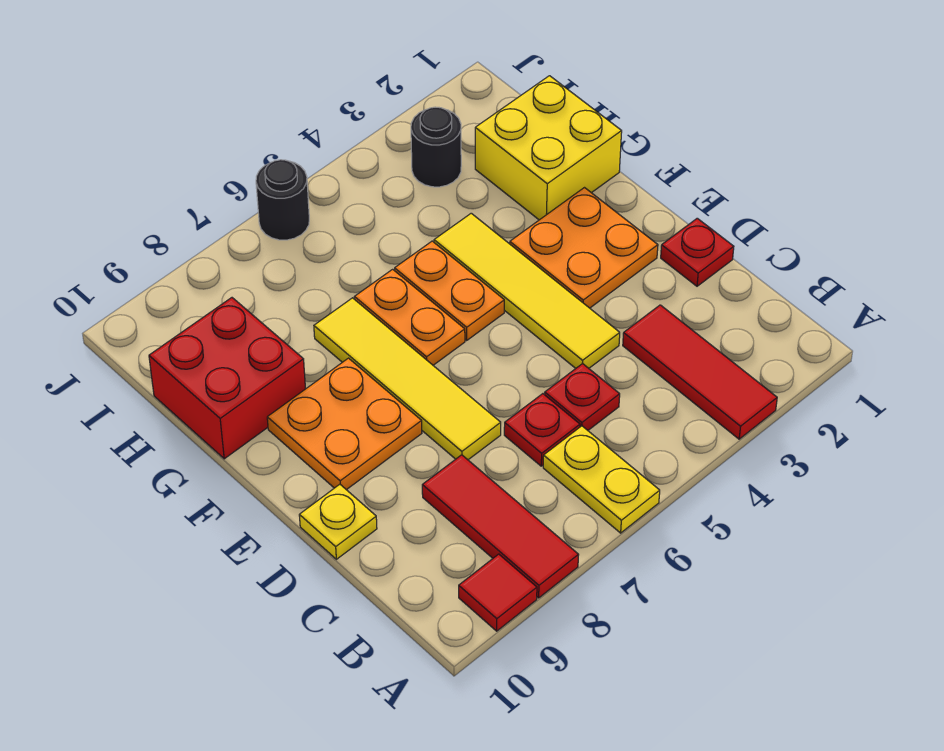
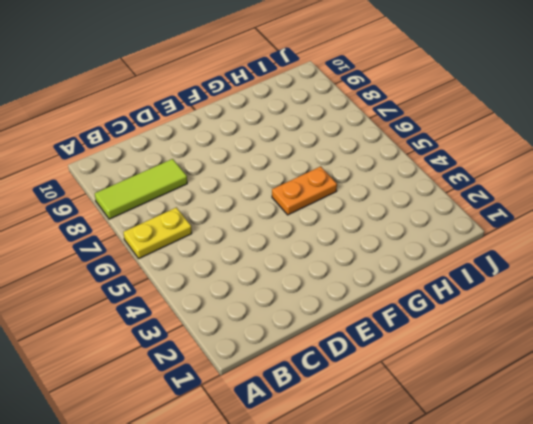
lime tile A8:C8 level 1 -> red tile A8:C8 level 1
none -> red tile A3:C3 level 1
none -> red tile A9 level 1
none -> red plate C5 level 1

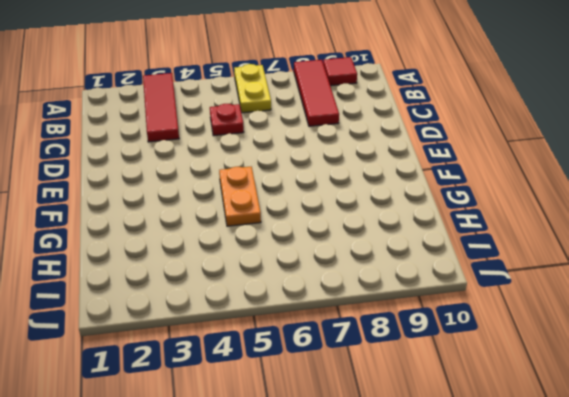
none -> red plate C6 level 1
none -> red plate D1 level 1
none -> yellow tile D4:G4 level 1

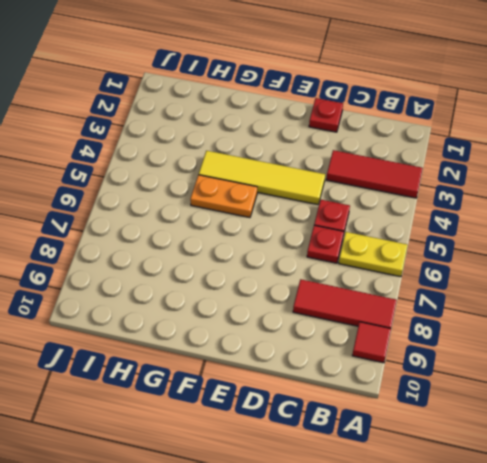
none -> yellow tile D7:G7 level 1
none -> yellow plate D10 level 1
none -> orange plate E2:F3 level 1

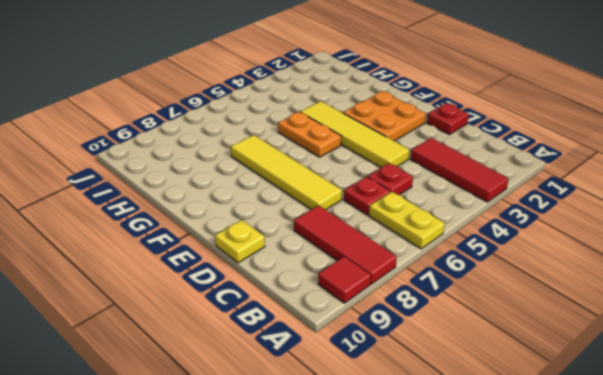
none -> orange plate E8:F9 level 1
none -> orange plate F6:G6 level 1
none -> yellow brick G1:H2 level 1

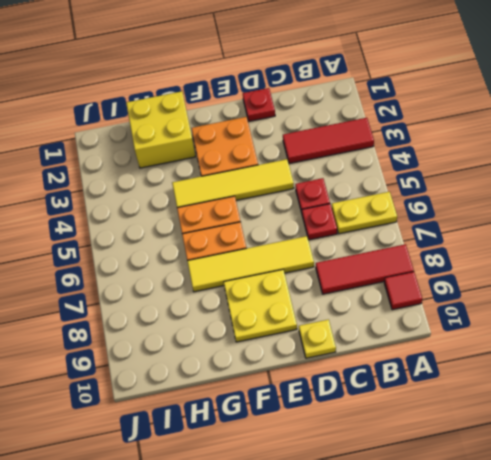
yellow plate E8:F9 level 1 -> orange plate E8:F9 level 1
none -> red brick G9:H10 level 1
none -> black round brick I3 level 1
none -> black round brick J6 level 1

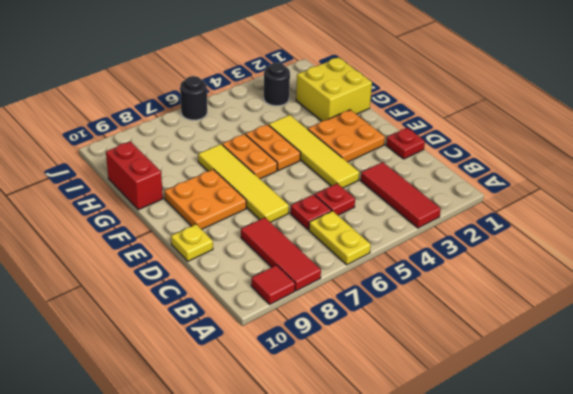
red brick G10:H10 level 1 -> red brick G9:H10 level 1

